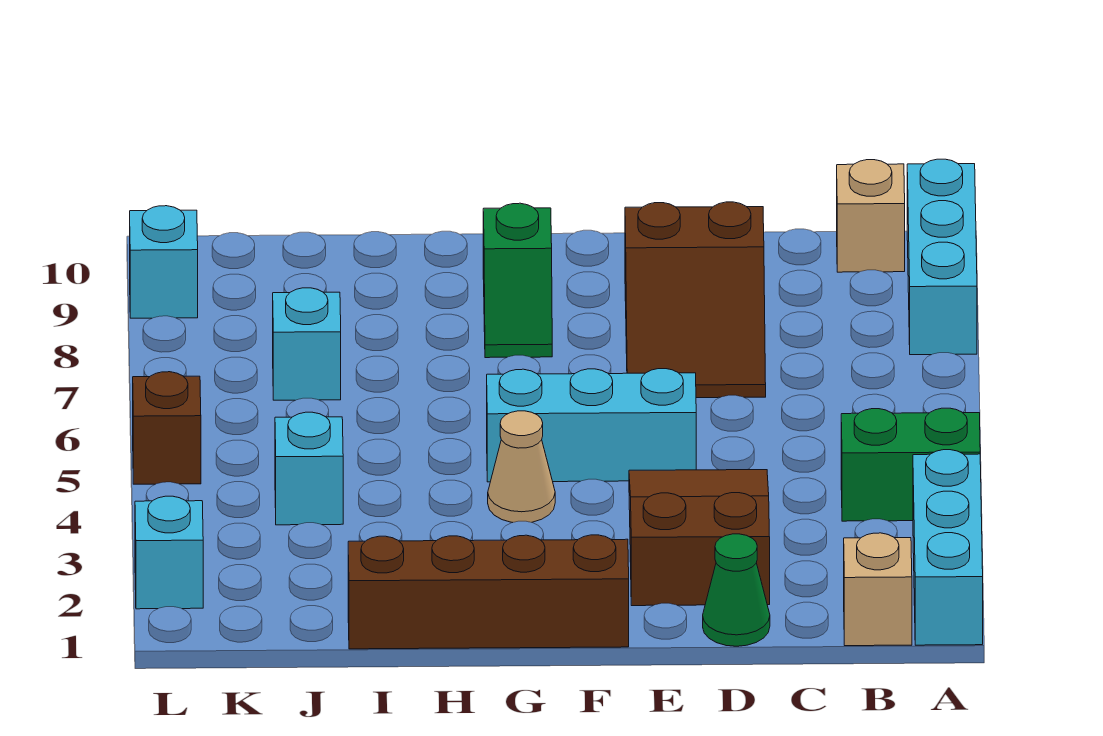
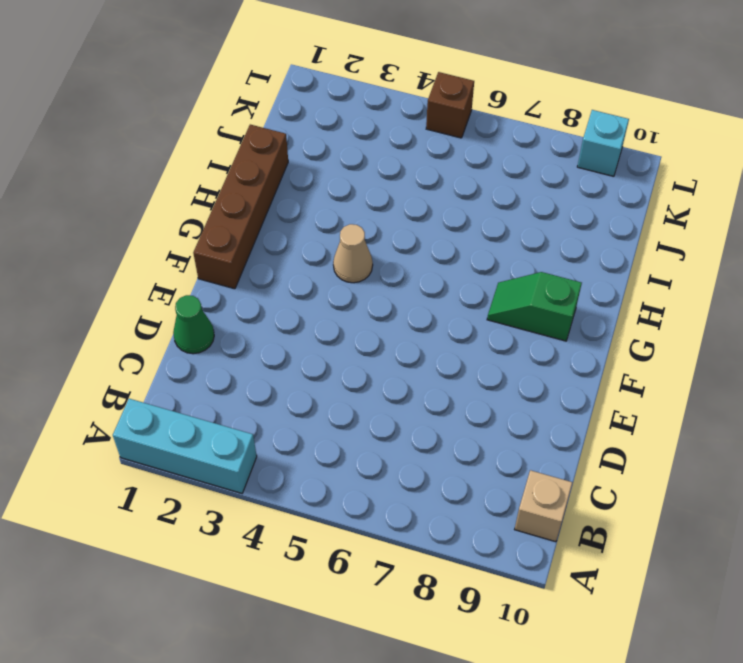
none -> green brick A4:B4 level 1
none -> cyan brick A8:A10 level 1
none -> tan brick B1 level 1

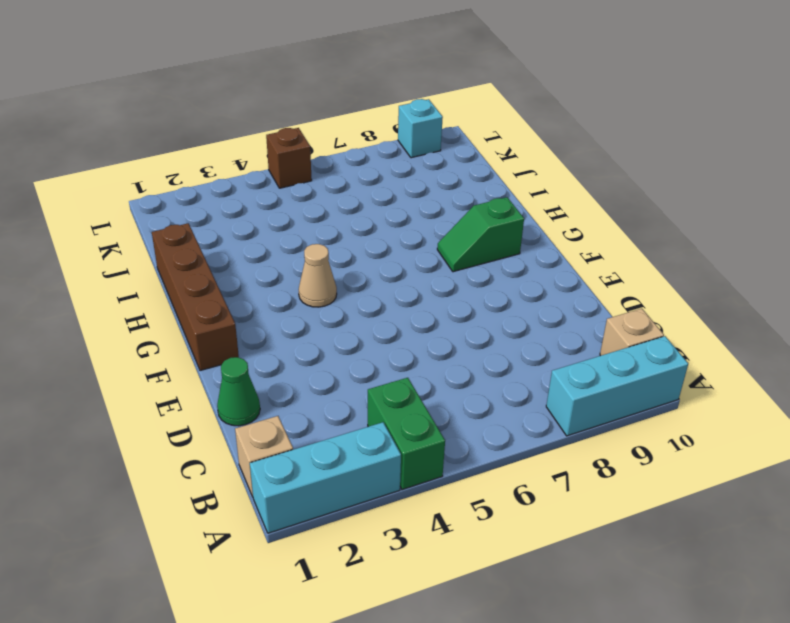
none -> brown slope D2:E4 level 1 top 2
none -> brown slope D7:E9 level 1 top 9
none -> cyan brick E5:G5 level 1

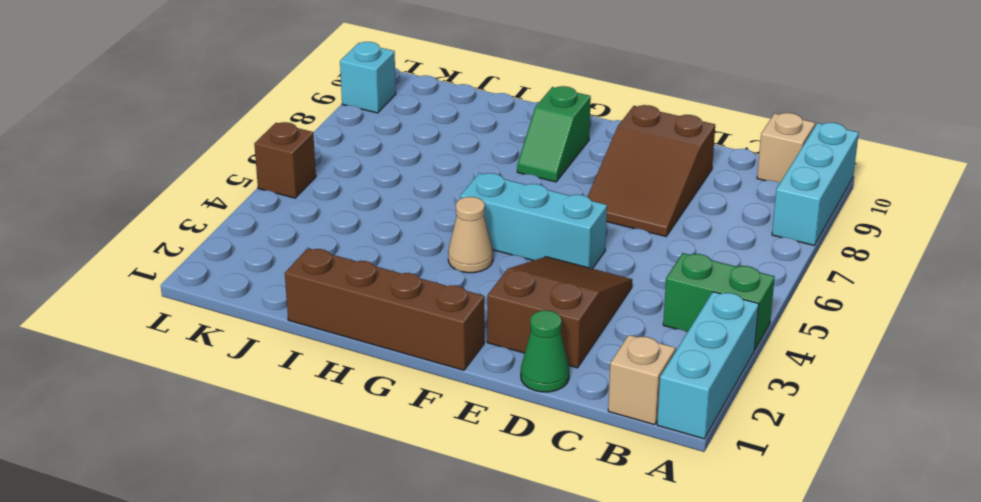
none -> cyan brick J4 level 1
none -> cyan brick J7 level 1
none -> cyan brick L2 level 1

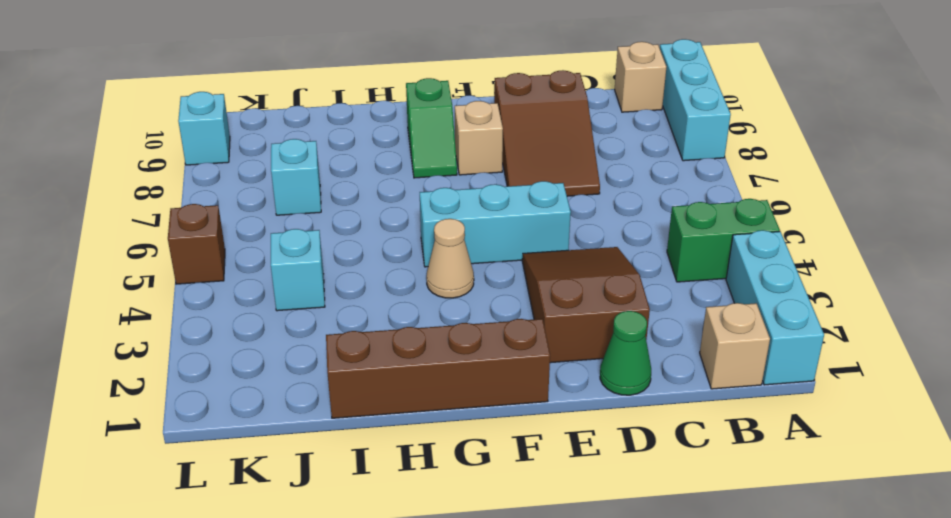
tan brick F8 level 1 -> none
none -> cyan brick L2 level 1

